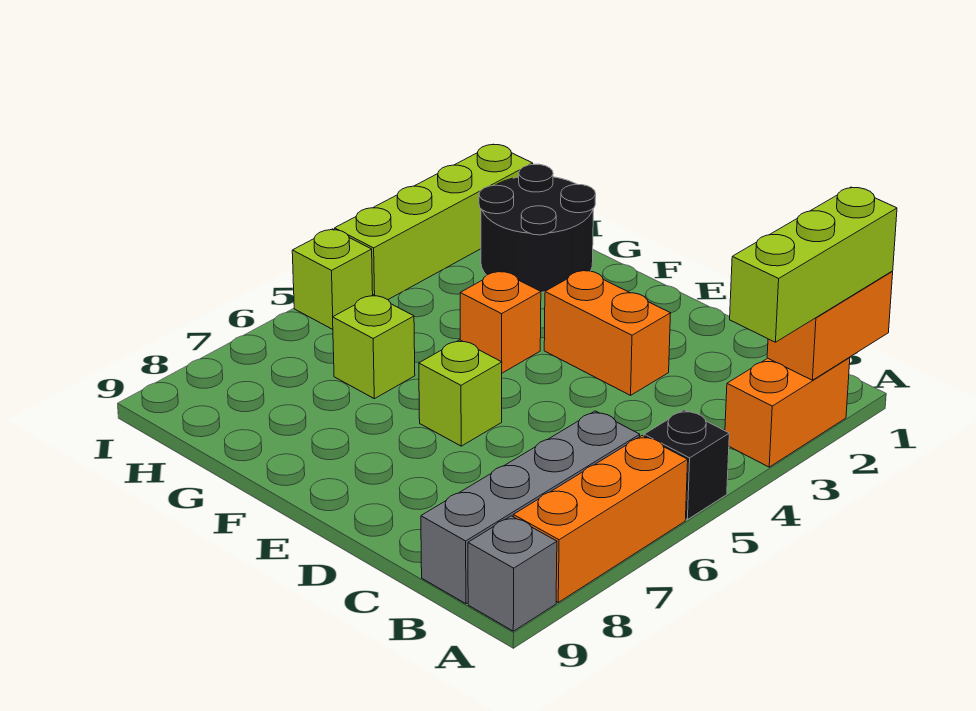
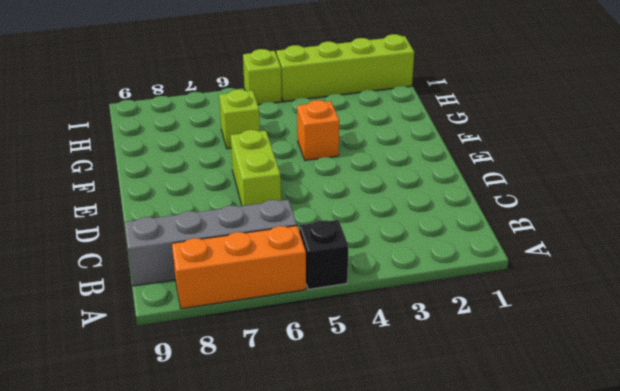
lime brick D6:E6 level 1 -> lime brick E6 level 1
none -> orange brick A2:A3 level 1
none -> grey brick A9 level 1
none -> orange brick D3:E3 level 1

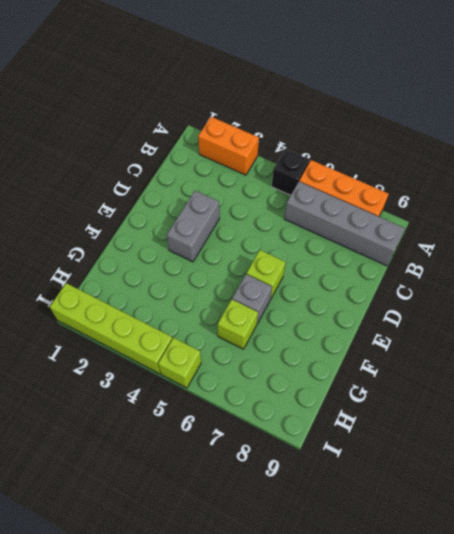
grey brick D3:E3 level 1 -> orange brick D3:E3 level 1
grey brick F6 level 1 -> grey brick A9 level 1
none -> orange brick F4 level 1
none -> black round brick G1:H2 level 1
none -> orange brick A1:A2 level 2

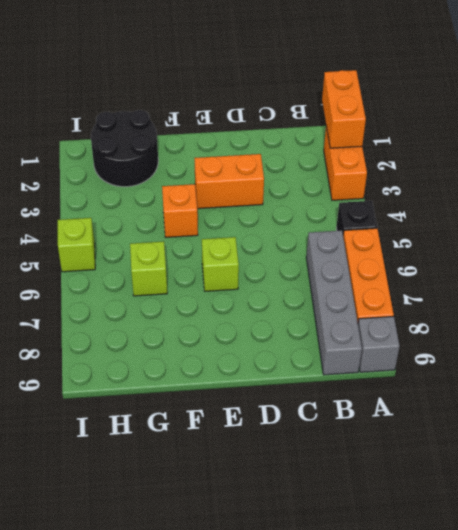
none -> lime brick I1:I4 level 1
none -> lime brick A1:A3 level 3

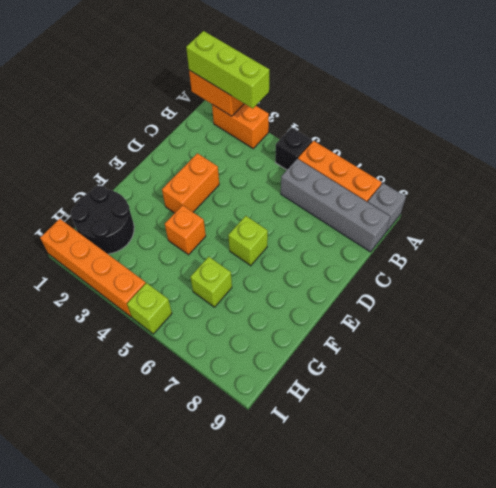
orange brick I1:I4 level 1 -> lime brick I1:I4 level 1

